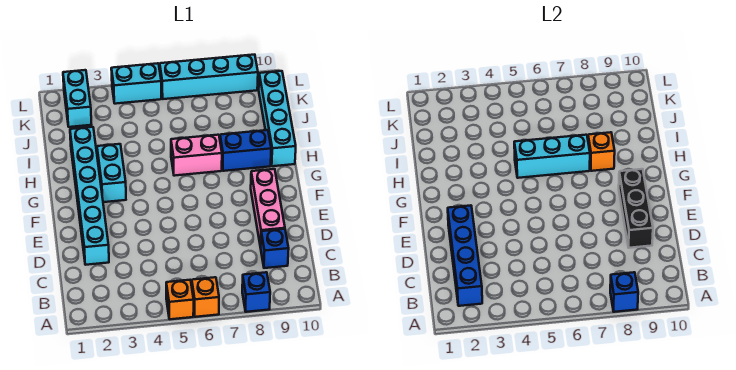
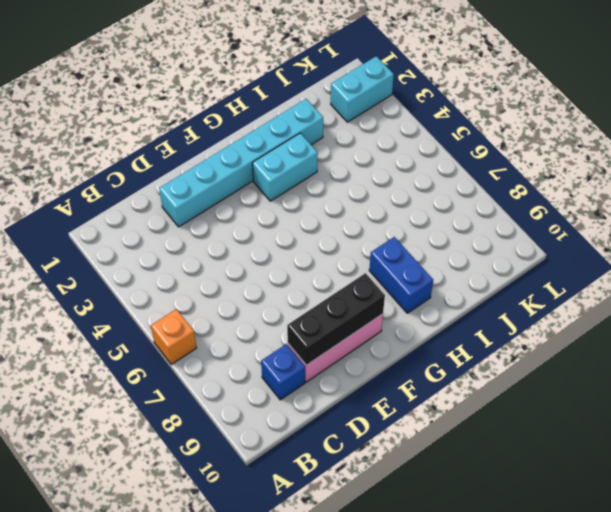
none -> orange brick A5 level 1
none -> blue brick A8 level 1
none -> pink brick H6:H7 level 1

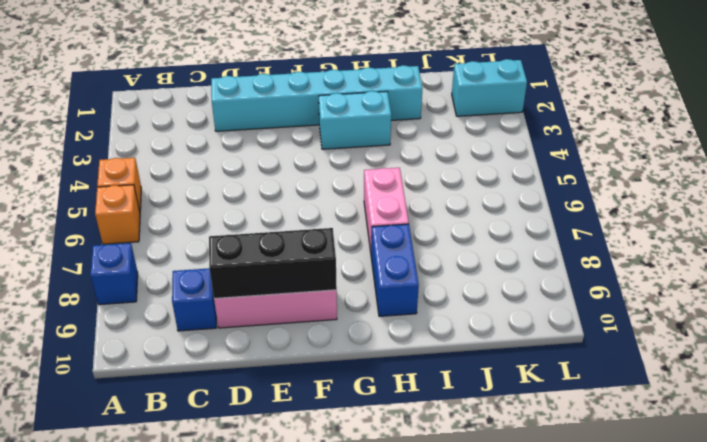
none -> cyan brick H10:K10 level 1
none -> cyan brick L4:L5 level 1
none -> cyan brick L6:L9 level 1

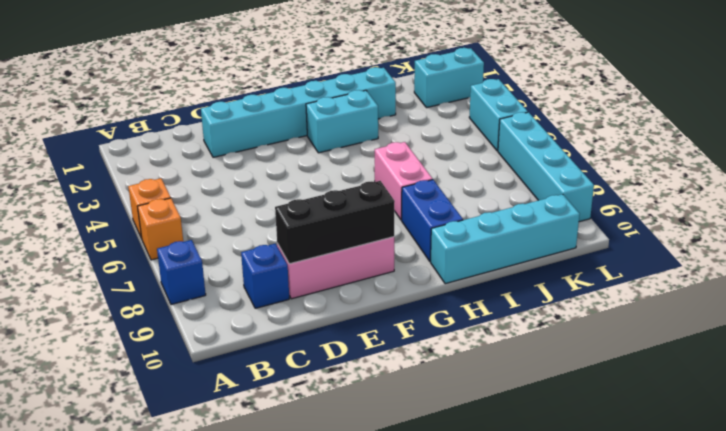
none -> blue brick A8 level 2
none -> blue brick B2:E2 level 2
none -> cyan brick H5:H7 level 2

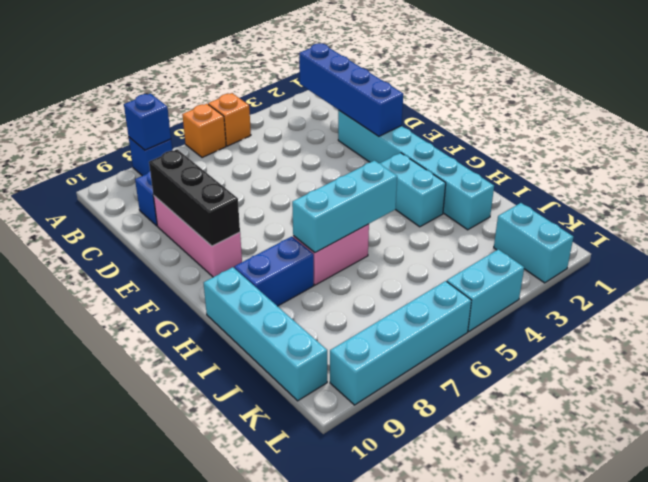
none -> orange brick H8 level 2

